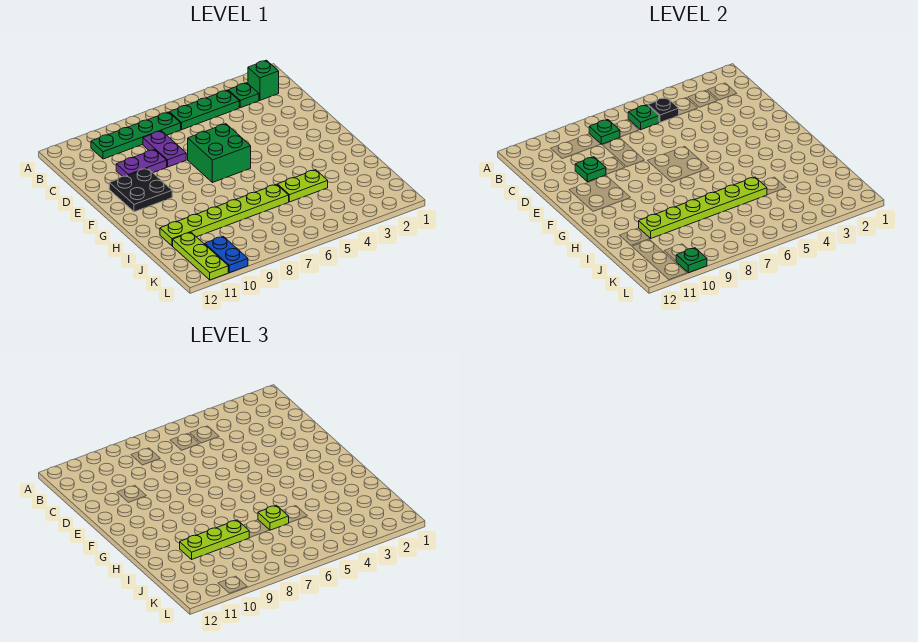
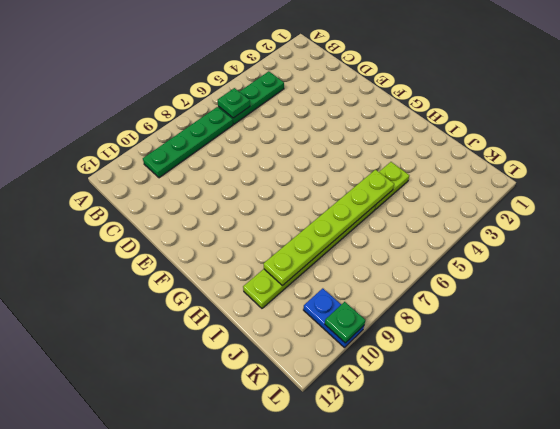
none -> green brick B2 level 1
none -> green plate B3 level 1
none -> purple plate C8:D8 level 1

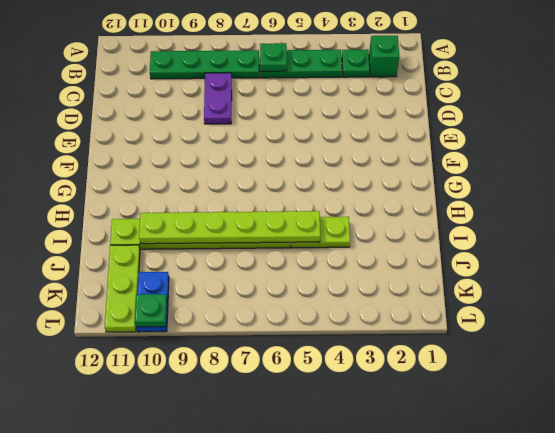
none -> purple plate D9:D10 level 1
none -> green brick E6:F7 level 1
none -> black plate E10:F11 level 1

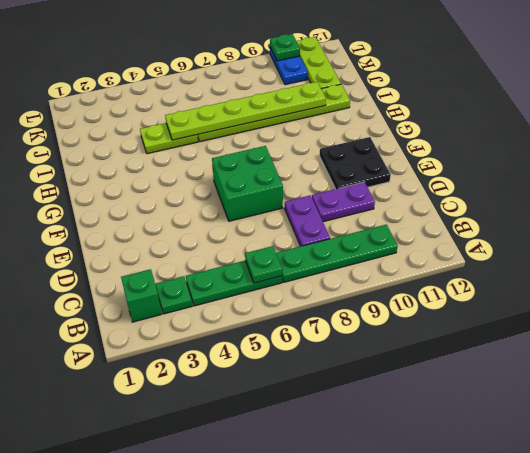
none -> black plate B5 level 2
none -> green plate B8 level 2
none -> green plate D10 level 2

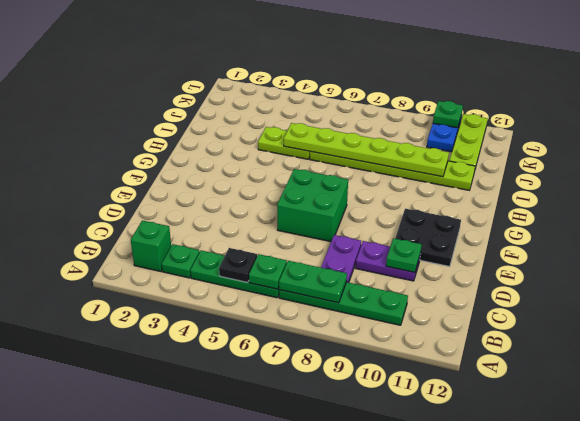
green plate B7:B8 level 2 -> green plate B8 level 2
none -> lime plate I6 level 3
none -> lime plate I8:I10 level 3

